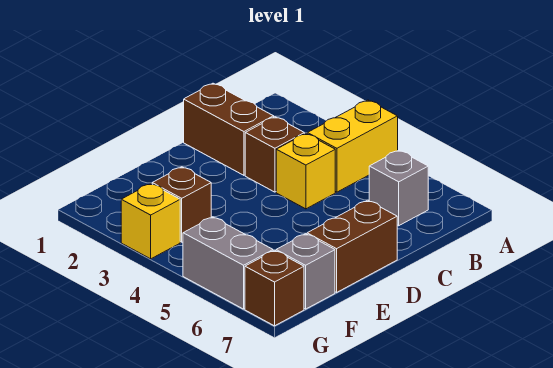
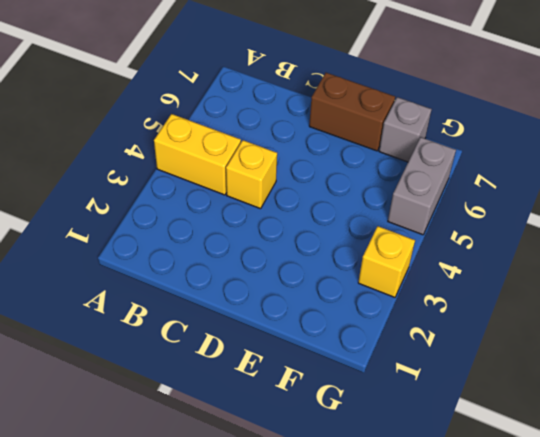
none -> grey brick B6 level 1
none -> brown brick C1:C2 level 1

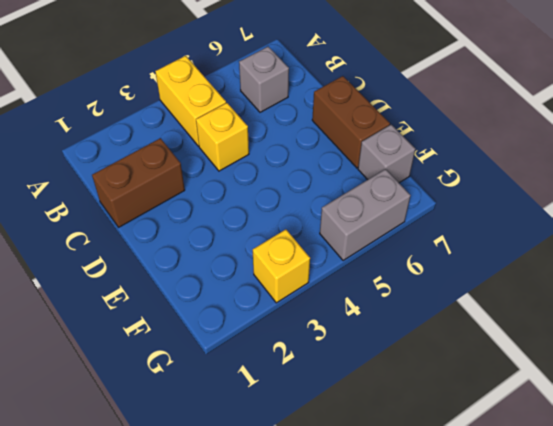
none -> brown brick C3 level 1
none -> brown brick F3 level 1

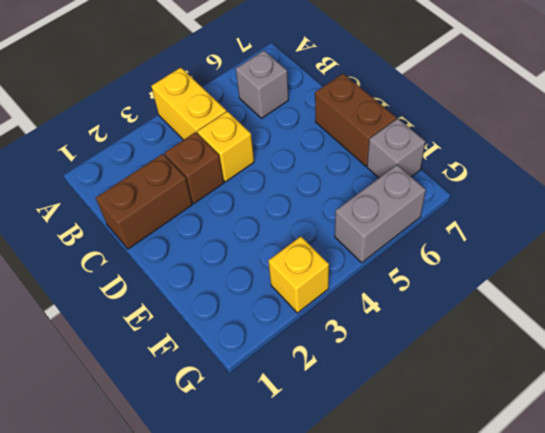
none -> brown brick F3 level 1
none -> brown brick G7 level 1

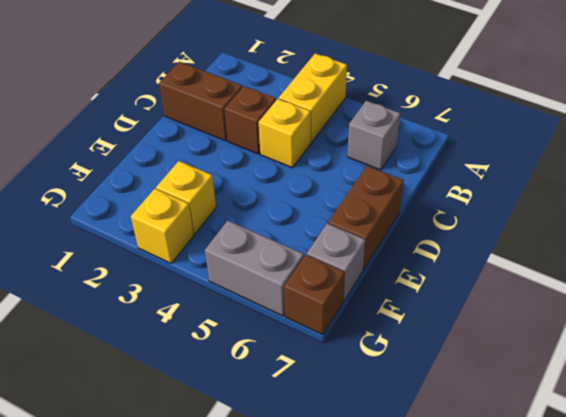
yellow brick F3 level 1 -> brown brick F3 level 1

